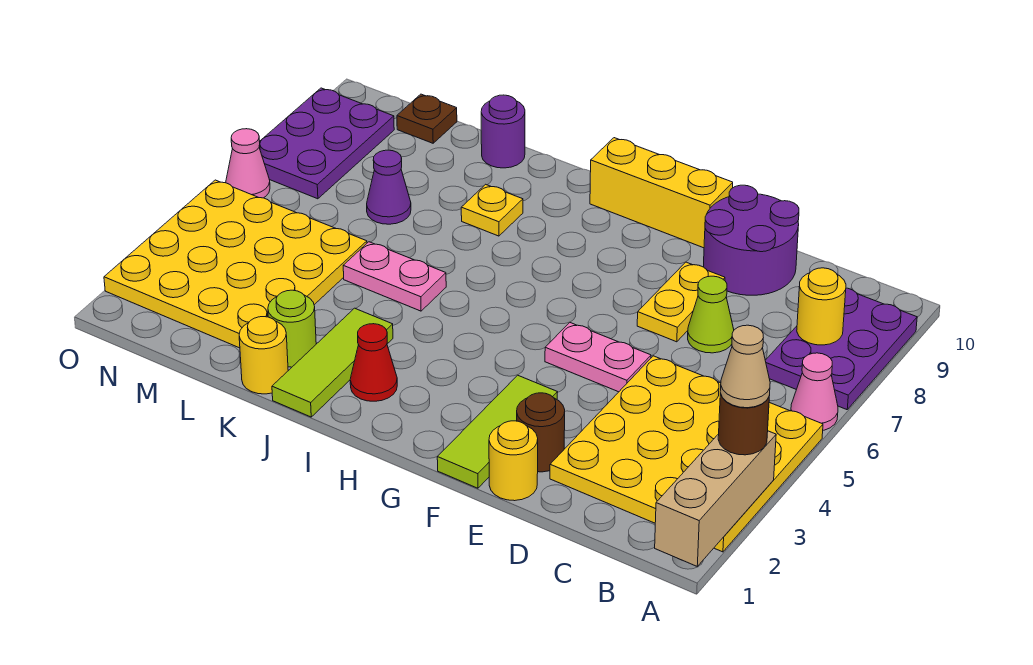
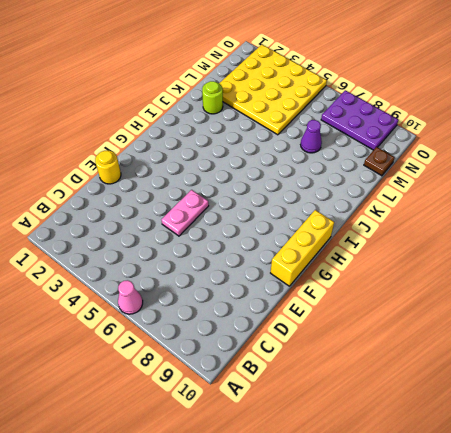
none -> yellow plate A2:D5 level 1
none -> purple plate A7:B9 level 1
none -> lime cone D7 level 1

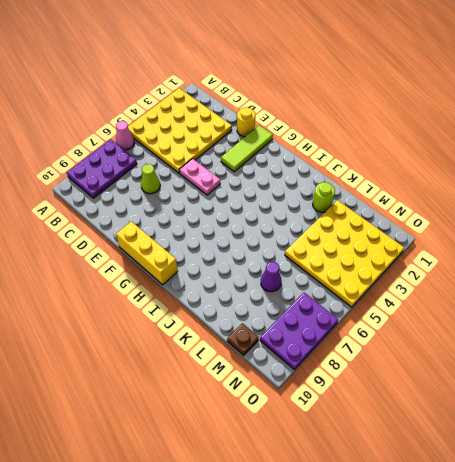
none -> purple round brick D9:E10 level 1
none -> brown round brick E2 level 1
none -> yellow plate E7:E8 level 1

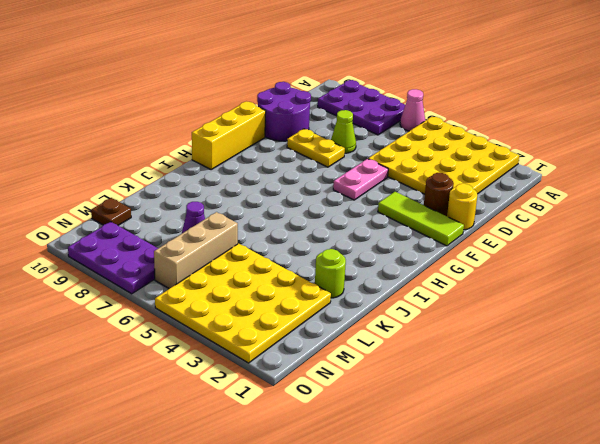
tan brick L6:N6 level 1 -> tan brick A1:A3 level 2
none -> red cone I2 level 1
none -> lime tile J1:J3 level 1
none -> pink plate J5:K5 level 1

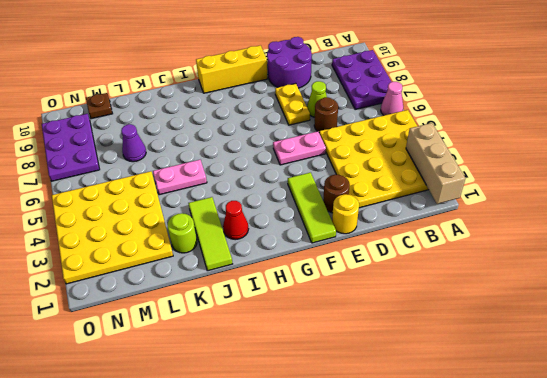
brown round brick D6 level 1 -> brown round brick A3 level 3
none -> yellow plate J8 level 1
none -> yellow round brick K1 level 1
none -> purple round brick K10 level 1

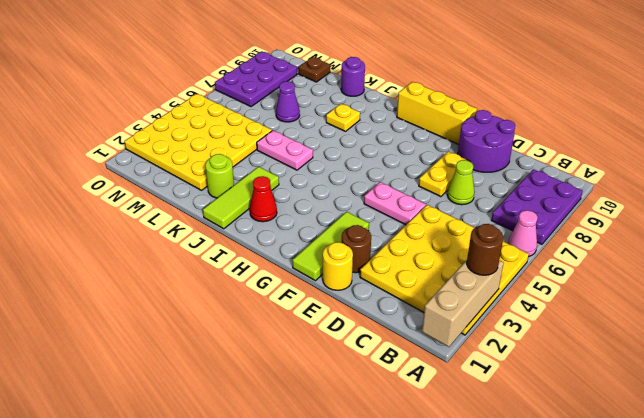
none -> yellow round brick K1 level 1
none -> pink cone O6 level 1
none -> yellow round brick B8 level 2

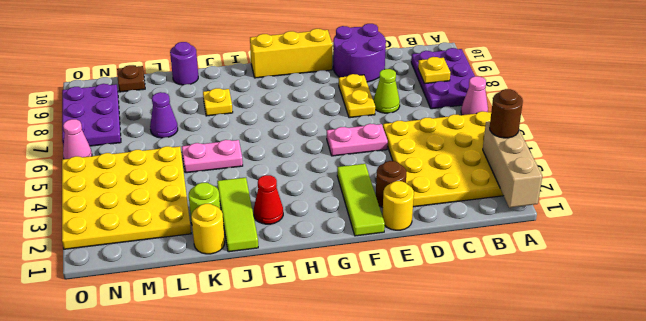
yellow plate B8 level 2 -> yellow round brick B8 level 2
none -> tan cone A3 level 4

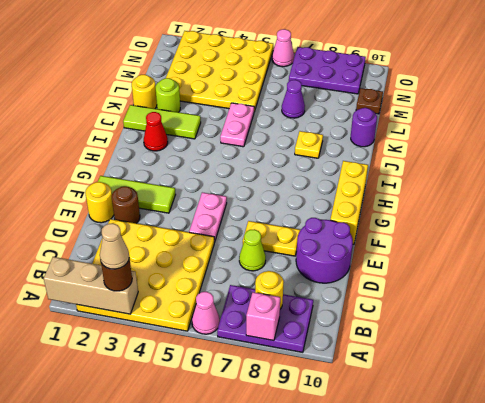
pink brick A8 level 2 -> none

